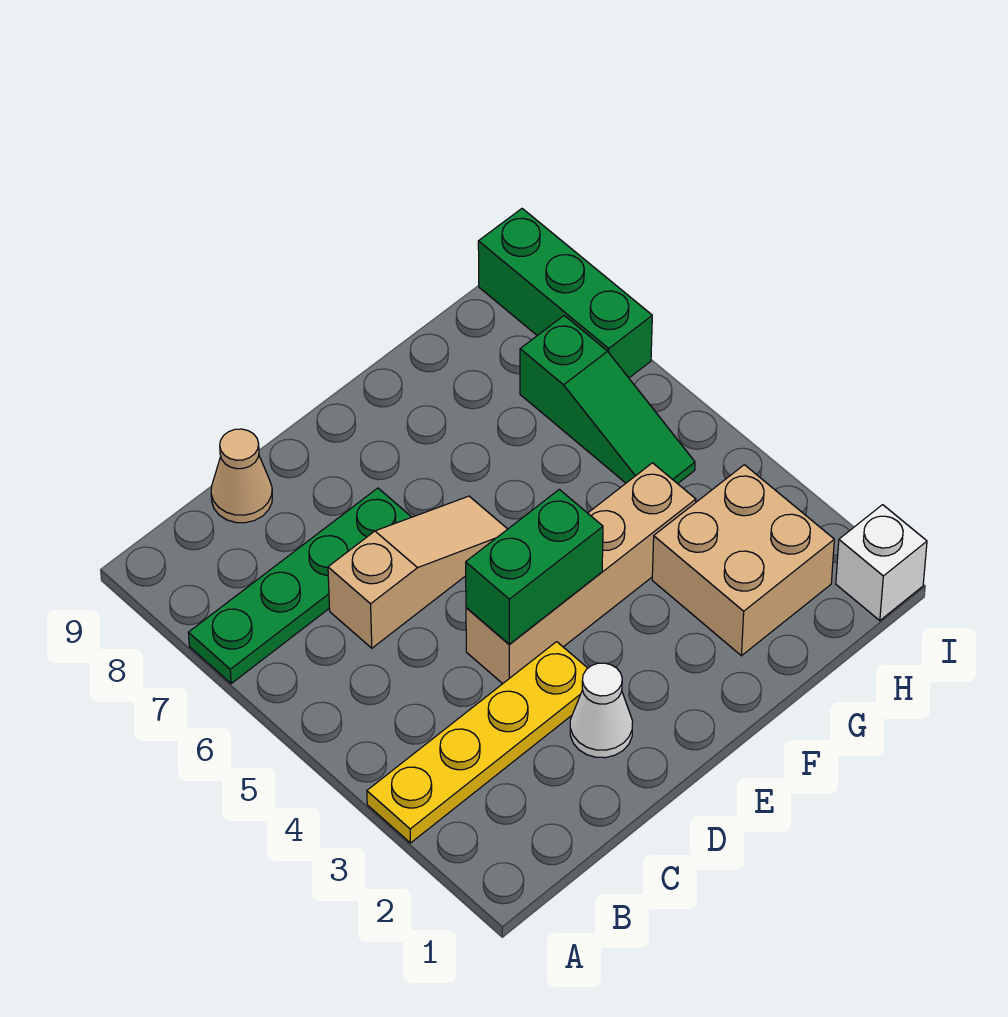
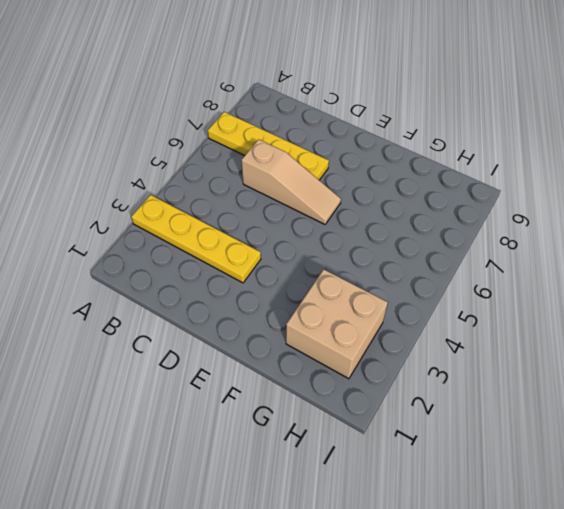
yellow plate A7:D7 level 1 -> green plate A7:D7 level 1
none -> tan cone C9 level 1
none -> white cone D2 level 1

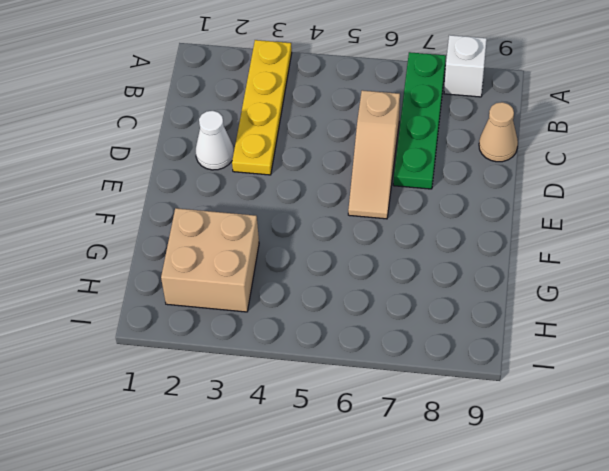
white brick A8 level 1 -> white brick I1 level 1
none -> tan brick D4:G4 level 1
none -> green slope H5:H7 level 1 top 7

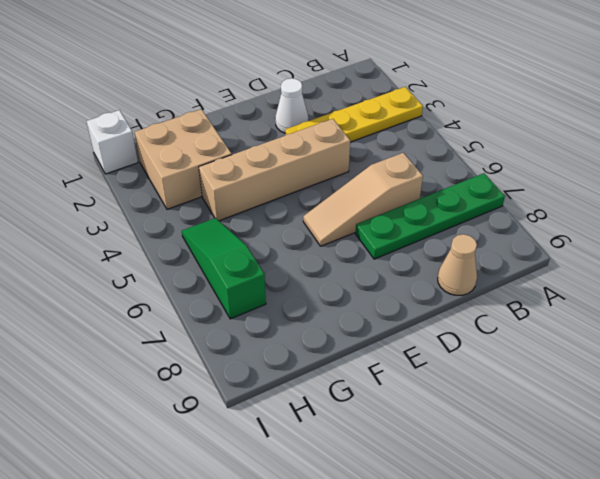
none -> green brick I7:I9 level 1
none -> green brick D4:E4 level 2

